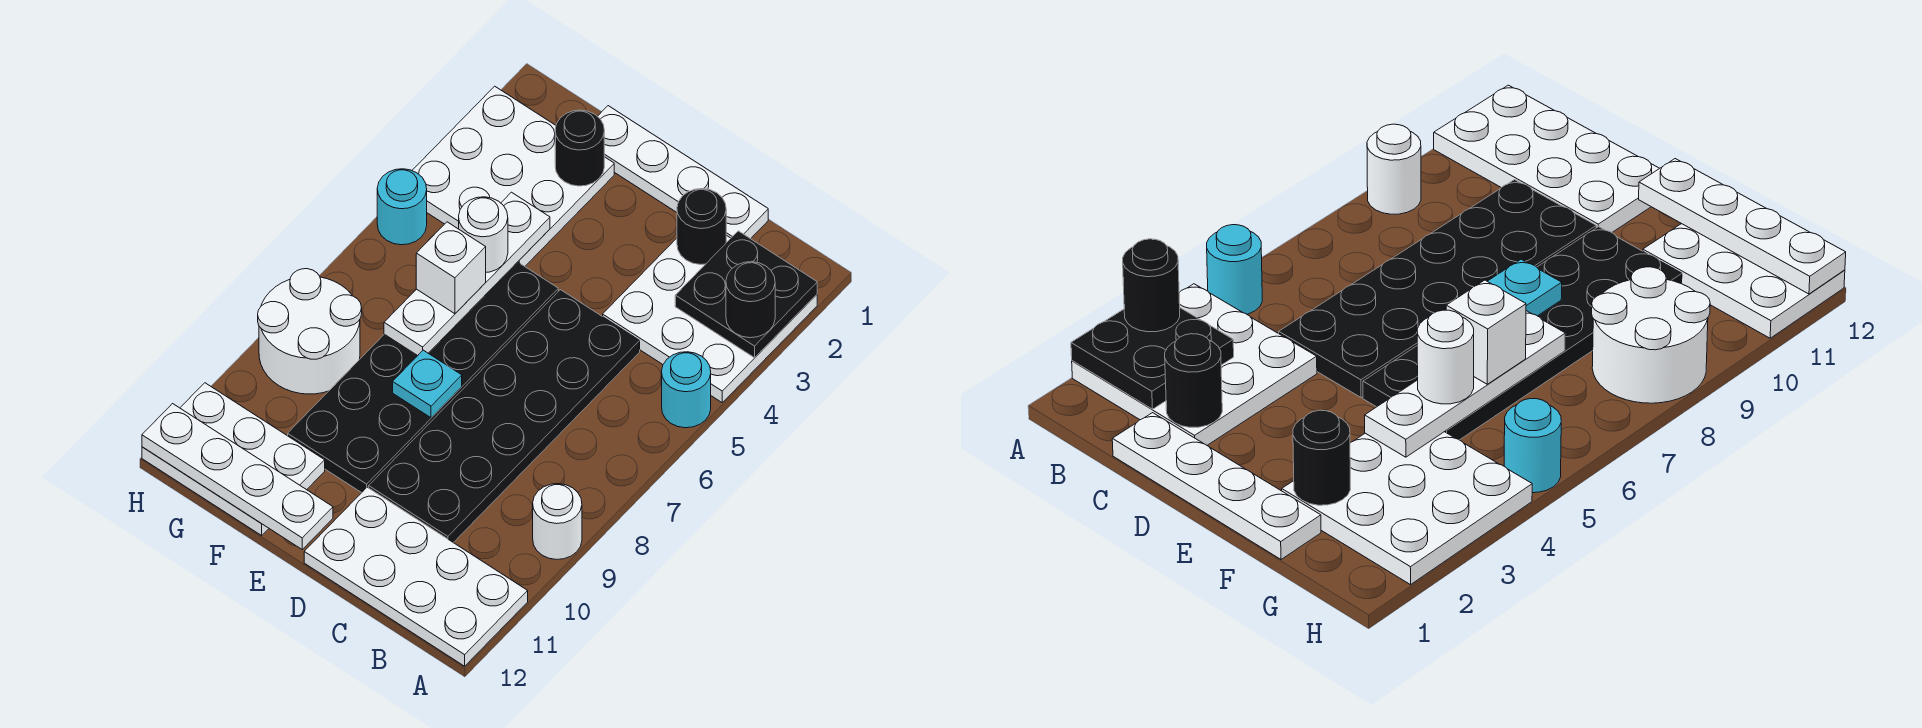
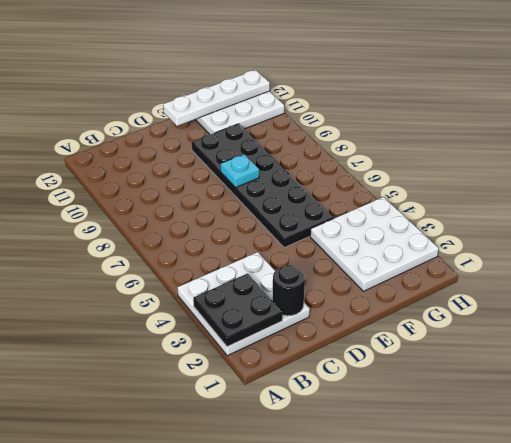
none -> cyan round brick A5 level 1
none -> white round brick A9 level 1
none -> white plate A11:D12 level 1

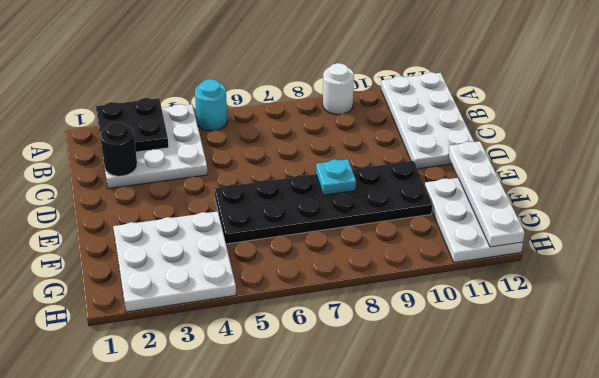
none -> white plate C1:F1 level 1
none -> black plate C5:D10 level 1
none -> white round brick G8:H9 level 1

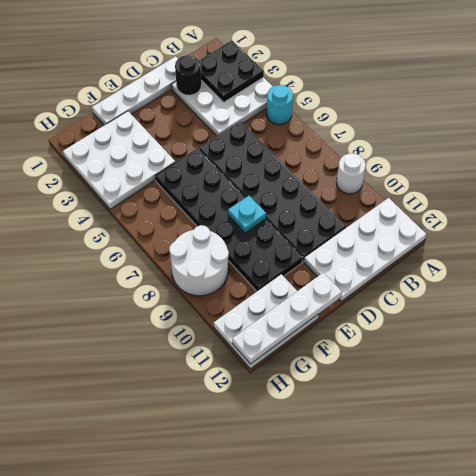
none -> cyan round brick H5 level 1
none -> black round brick F2 level 2
none -> white plate F4:F7 level 2

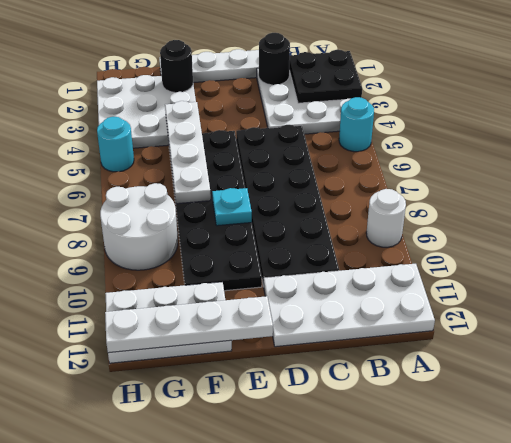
none -> black round brick A3 level 3
none -> white round brick F5 level 3
none -> white brick F6 level 3

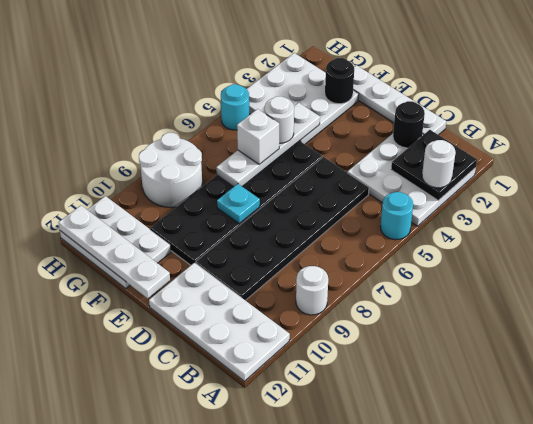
white round brick A3 level 3 -> black round brick A3 level 3

